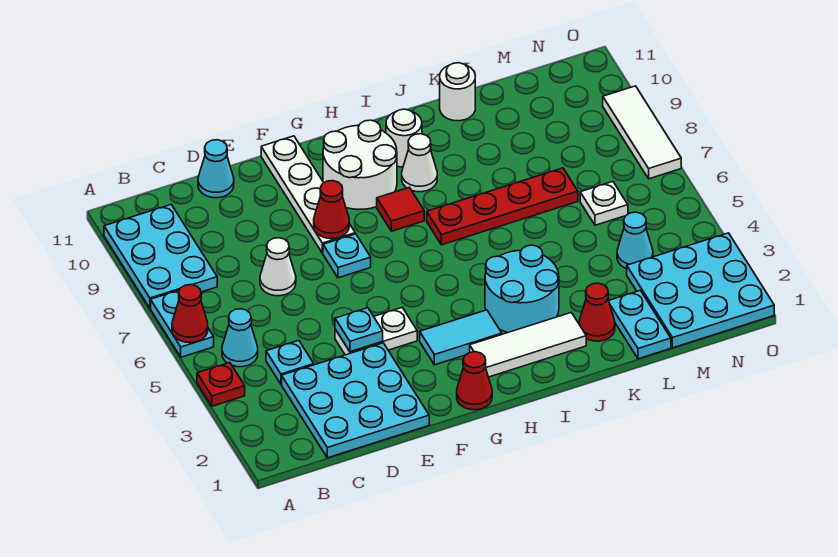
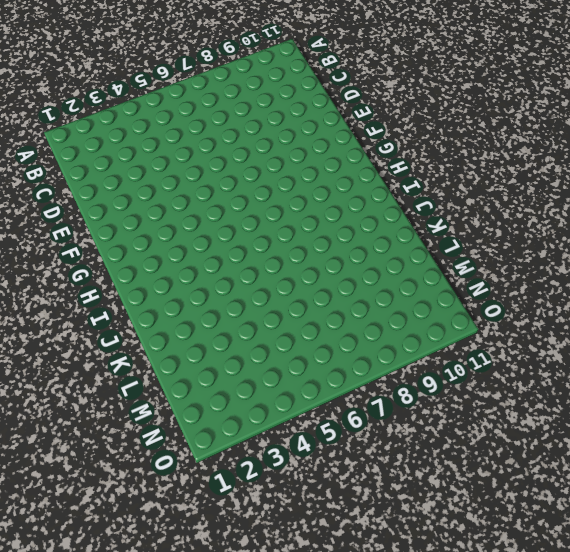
none -> red plate A4 level 1
none -> cyan plate A6:A7 level 1
none -> cyan plate A8:B10 level 1
none -> cyan cone B5 level 1

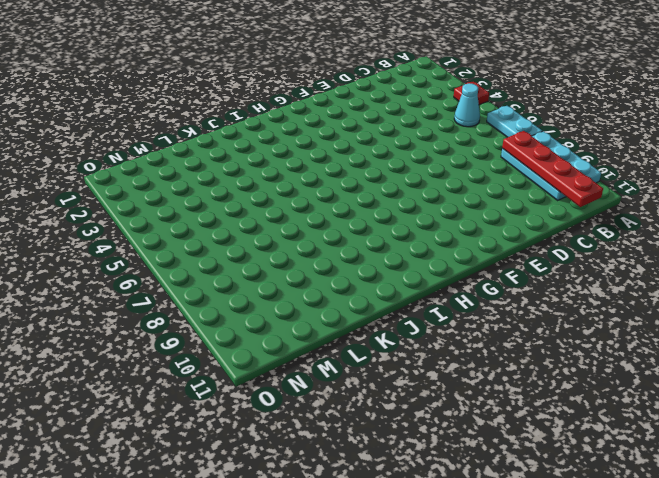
red plate B8:B11 level 2 -> red plate I7:L7 level 1
none -> cyan plate C1:E3 level 1
none -> cyan plate C4 level 1
none -> white cone D7 level 1
none -> cyan cone D11 level 1

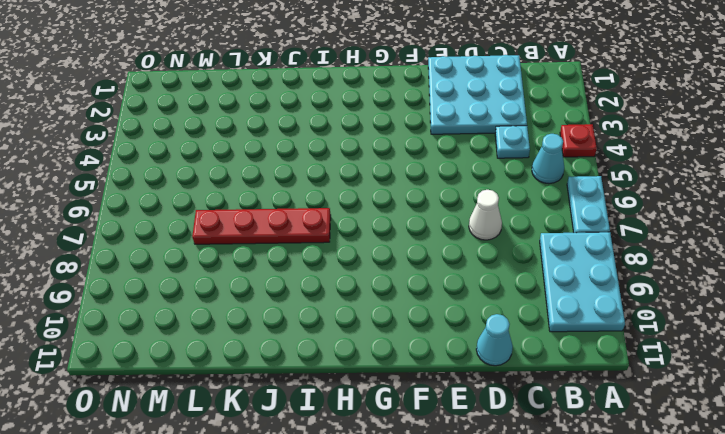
none -> white plate E4:F4 level 1
none -> cyan plate F7 level 1
none -> white plate F8:F11 level 1
none -> red cone G1 level 1

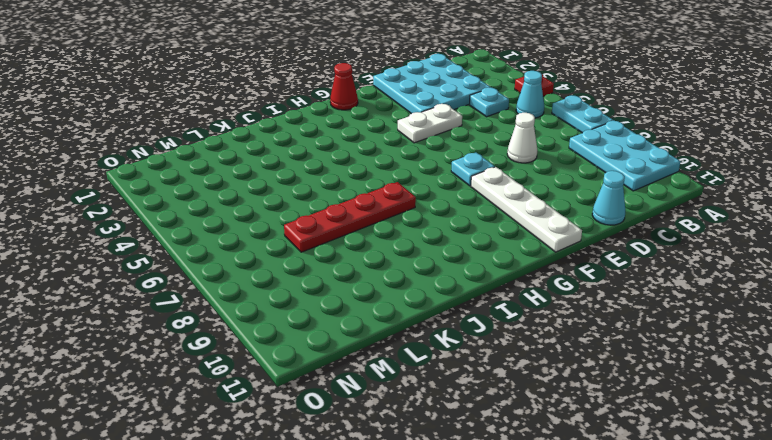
none -> cyan tile G3:H3 level 1
none -> white round brick G9:H10 level 1
none -> white tile H2:J2 level 1
none -> red tile H8 level 1

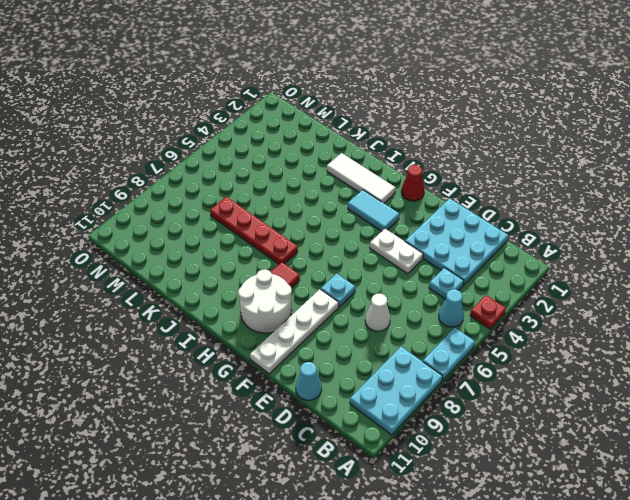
none -> cyan round brick I3:J4 level 1
none -> white cone I9 level 1
none -> white round brick I10 level 1
none -> red cone K2 level 1

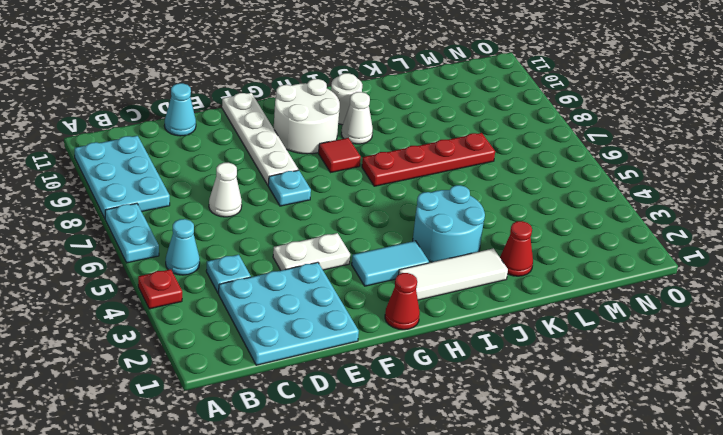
none -> white round brick K11 level 1
none -> cyan plate L1:L2 level 1
none -> cyan plate M1:O3 level 1
none -> cyan cone M4 level 1

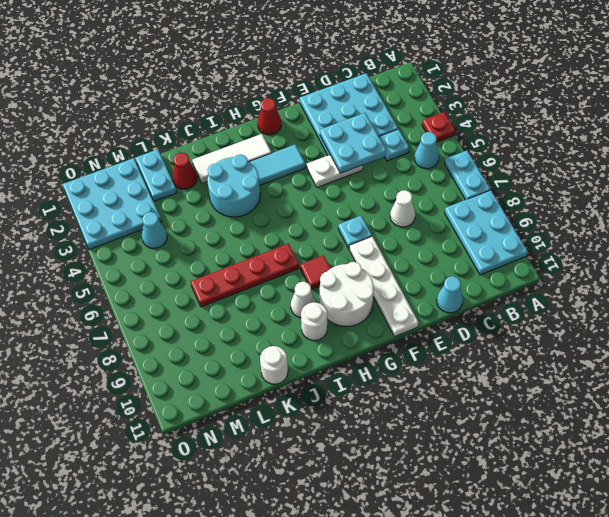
cyan plate D3:E4 level 2 -> cyan plate E4 level 2
none -> white plate M6 level 1
none -> white tile O7:O9 level 1
none -> red cone A6 level 2
none -> red cone F8 level 2

